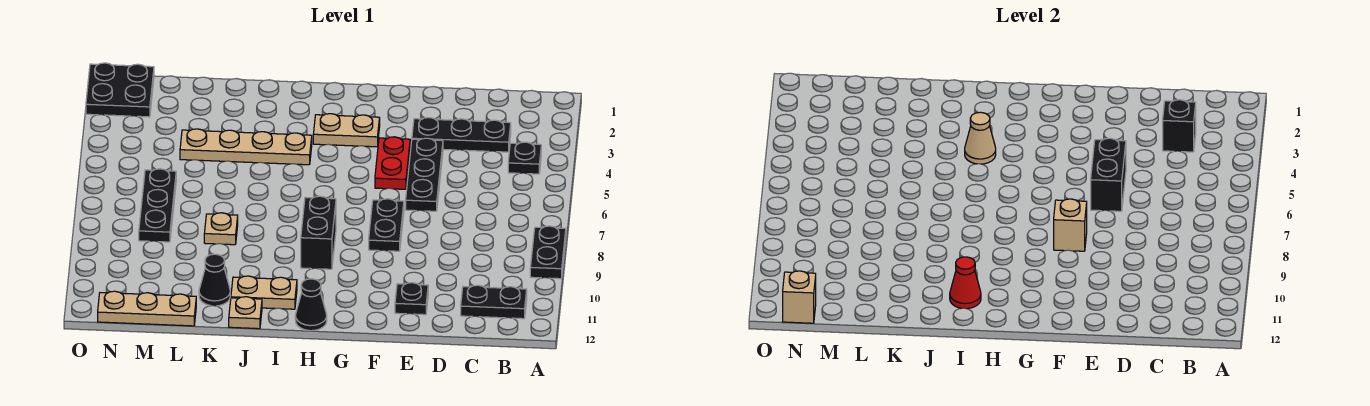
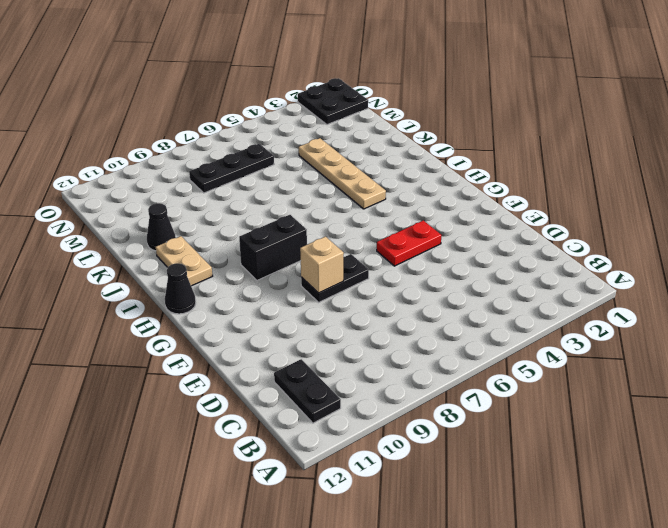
none -> black plate A8:A9 level 1
none -> black plate B4 level 1
none -> black plate C3:E3 level 1

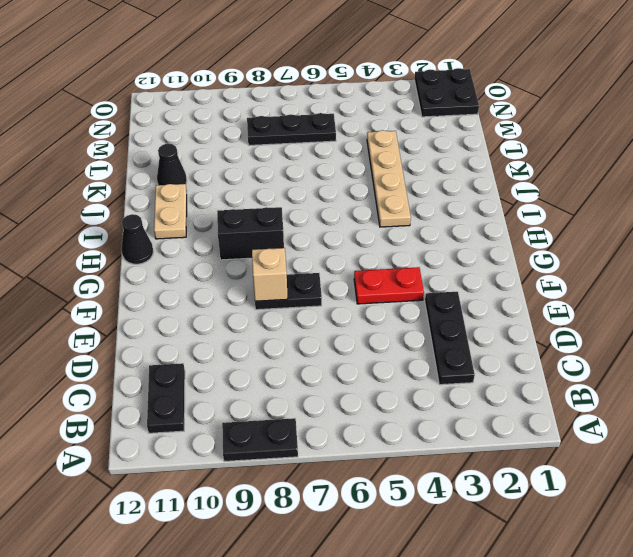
none -> black plate B4 level 1
none -> black plate E4:E6 level 1
none -> black plate E11 level 1

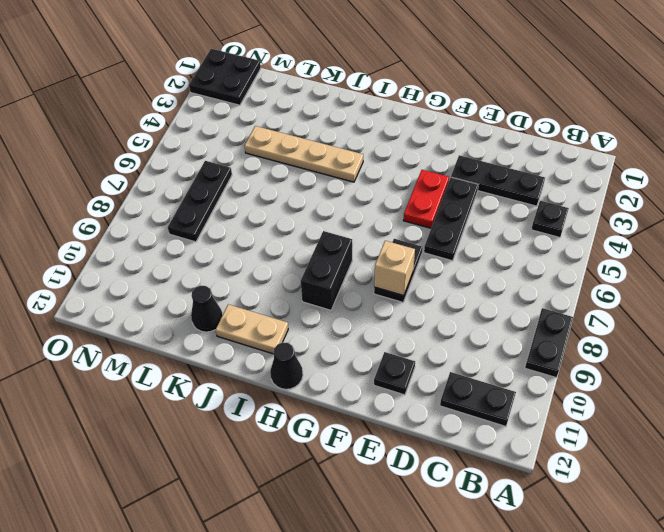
none -> tan plate G3:H3 level 1
none -> tan plate J12 level 1
none -> tan plate K8 level 1

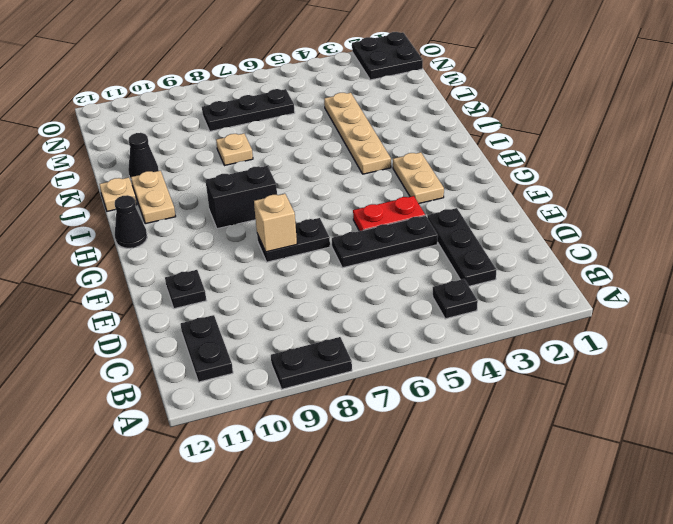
none -> tan plate L12:N12 level 1
none -> black brick C3 level 2
none -> black brick E5:E6 level 2

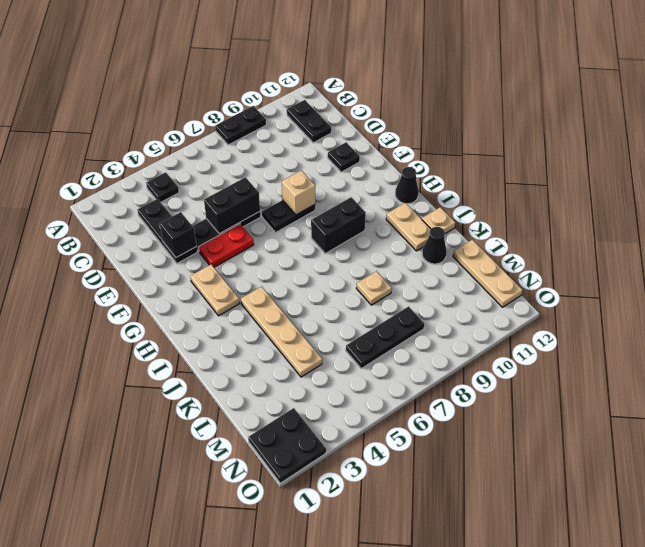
black brick E3 level 2 -> black brick C3 level 2
none -> tan cone I4 level 2
none -> red cone I11 level 2
none -> tan brick N12 level 2

